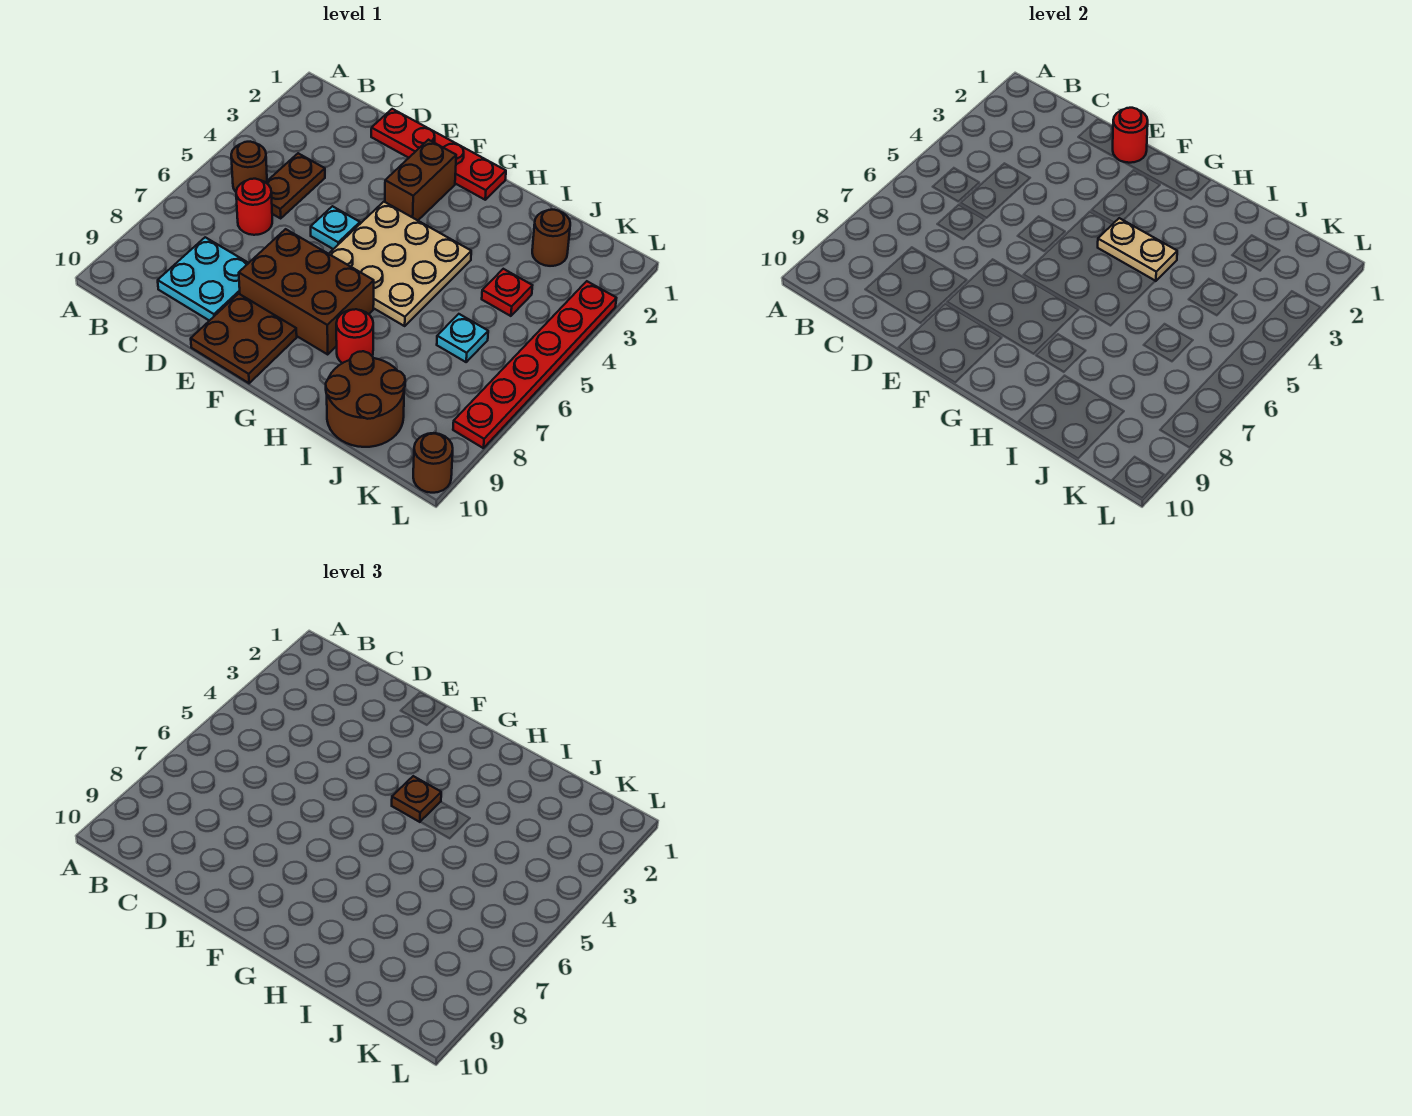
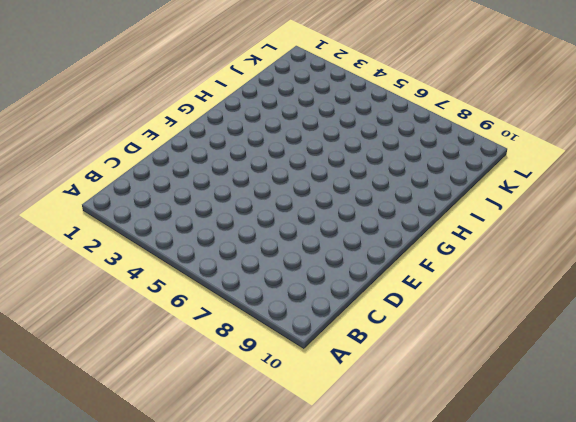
none -> brown round brick B5 level 1
none -> brown plate C4:C5 level 1
none -> red round brick C6 level 1

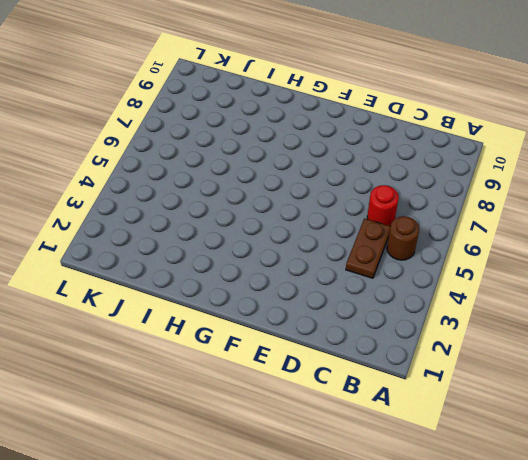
none -> cyan plate C8:D9 level 1
none -> red plate D1:G1 level 1
none -> cyan plate E5 level 1

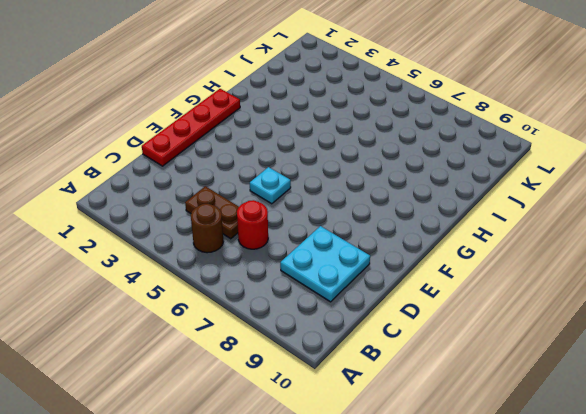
none -> brown brick E7:G8 level 1
none -> brown plate E9:F10 level 1
none -> brown brick F2:F3 level 1

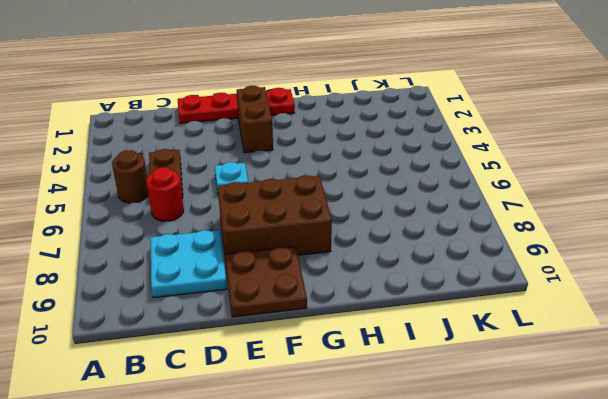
none -> tan plate F4:H6 level 1
none -> red round brick H8 level 1
none -> brown round brick I9:J10 level 1

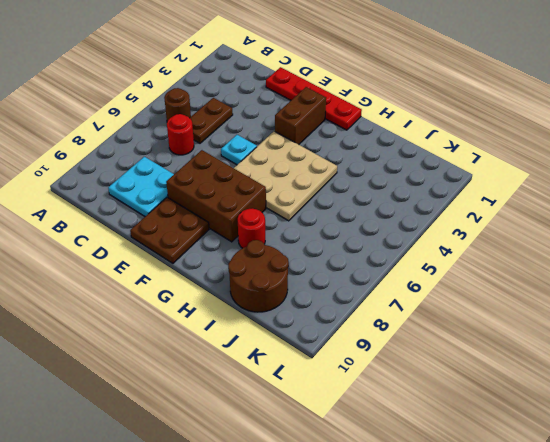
none -> brown round brick J2 level 1
none -> red plate J4 level 1
none -> cyan plate J6 level 1

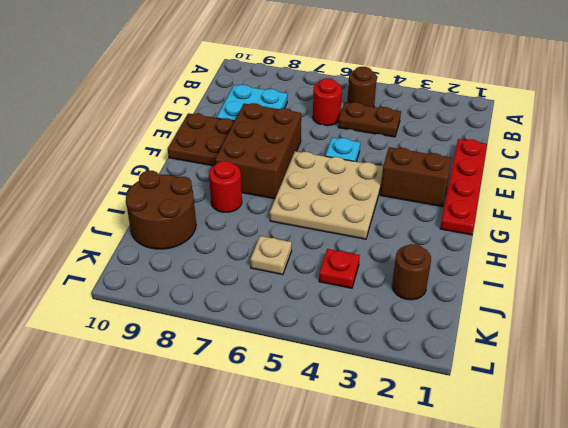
tan plate J6 level 1 -> cyan plate J6 level 1
none -> red plate L3:L8 level 1
none -> brown round brick L10 level 1
none -> red round brick E1 level 2

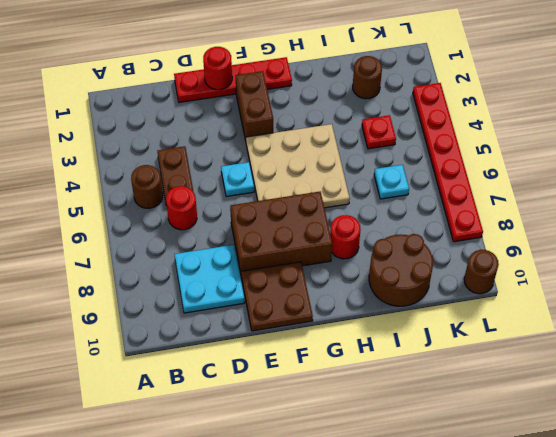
none -> tan plate G4:H4 level 2
none -> brown plate G4 level 3

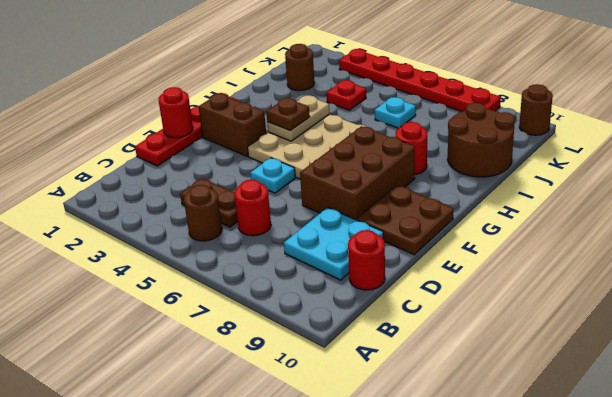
red round brick C10 level 1 -> none

